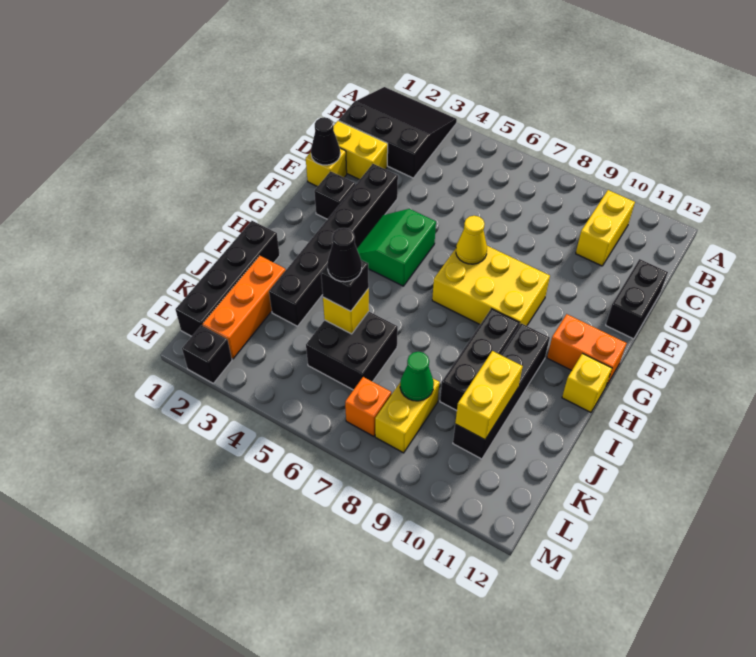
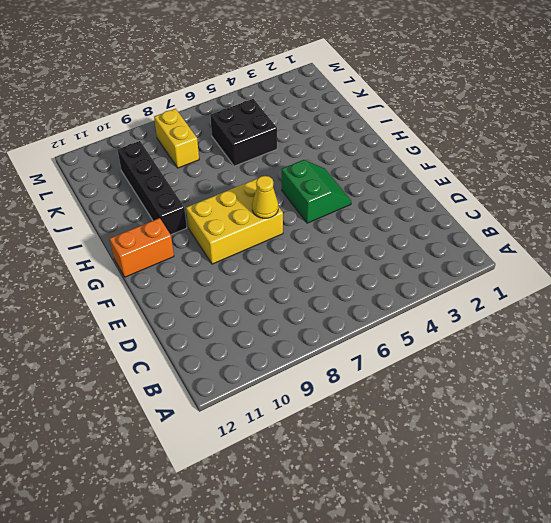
none -> black slope A1:C3 level 1 top C
none -> yellow brick B10:C10 level 1
none -> yellow brick D1:D2 level 1

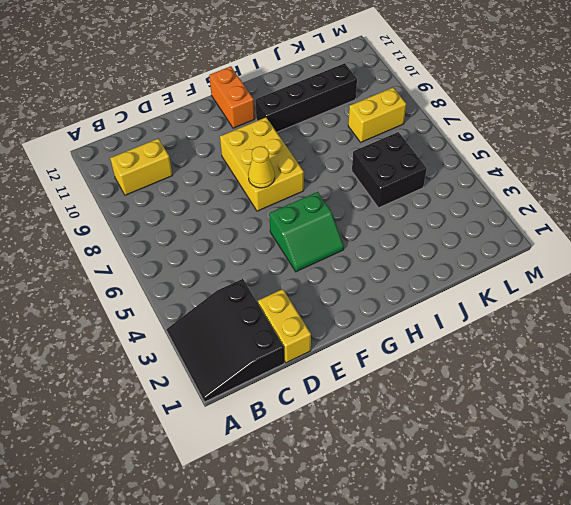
none -> black brick D12:E12 level 1
none -> yellow brick E1 level 1
none -> black brick E3:J3 level 1

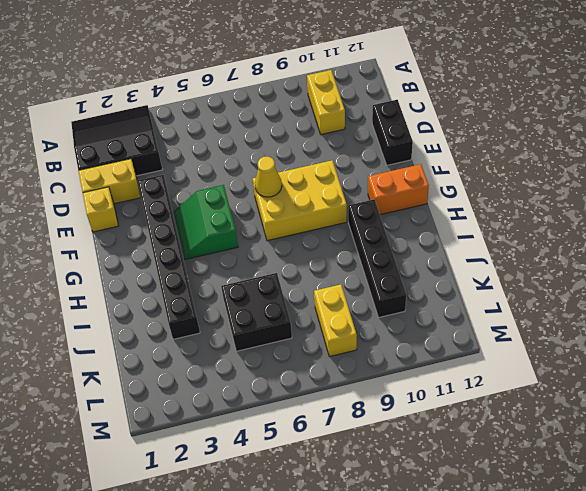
none -> black brick F2 level 1
none -> black brick H9:J9 level 1
none -> yellow brick H12 level 1

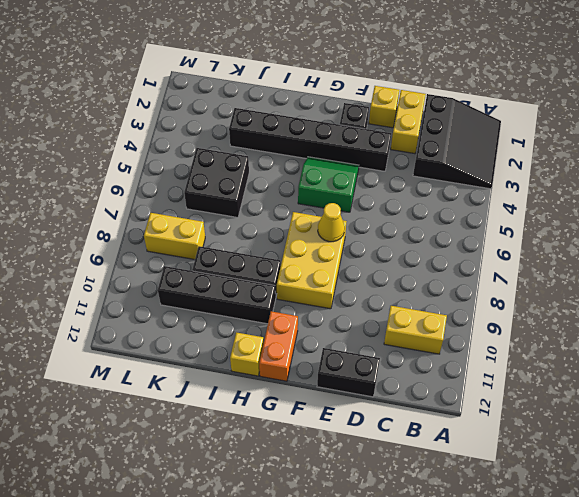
none -> black brick I1:L1 level 1
none -> orange brick J2:L2 level 1
none -> orange brick L7 level 1

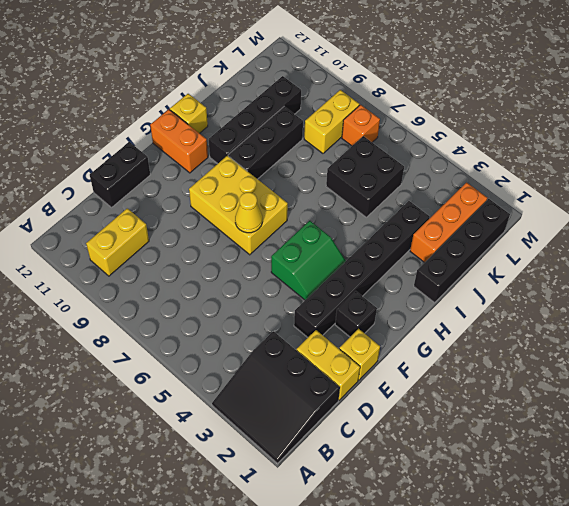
none -> black brick M2 level 1
none -> black cone E1 level 2
none -> yellow brick J5 level 2

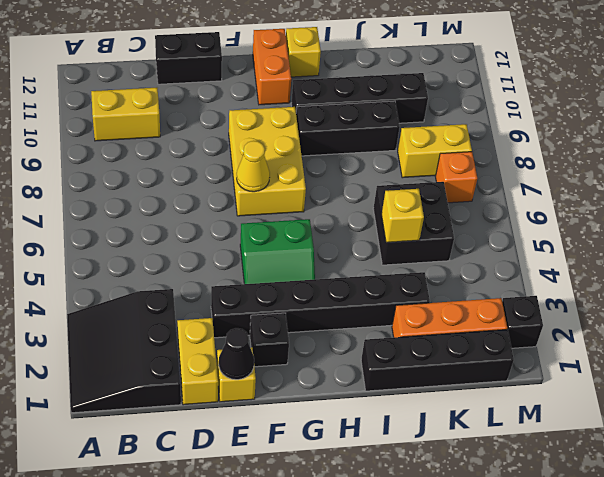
none -> yellow brick J10:K10 level 2
none -> green cone K8 level 2
none -> black brick J5 level 3

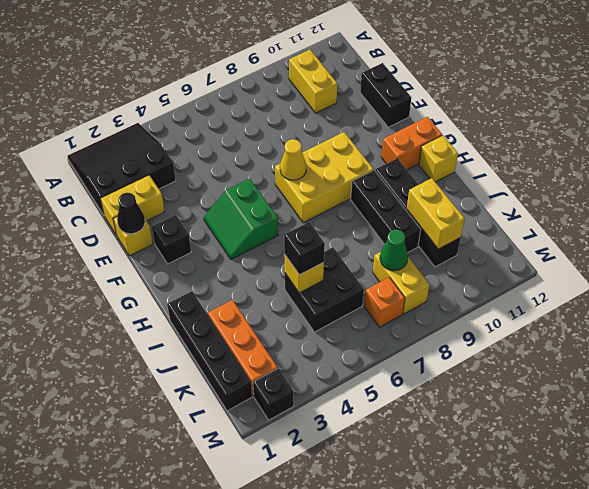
none -> black brick E3:J3 level 1
none -> black cone J5 level 4

